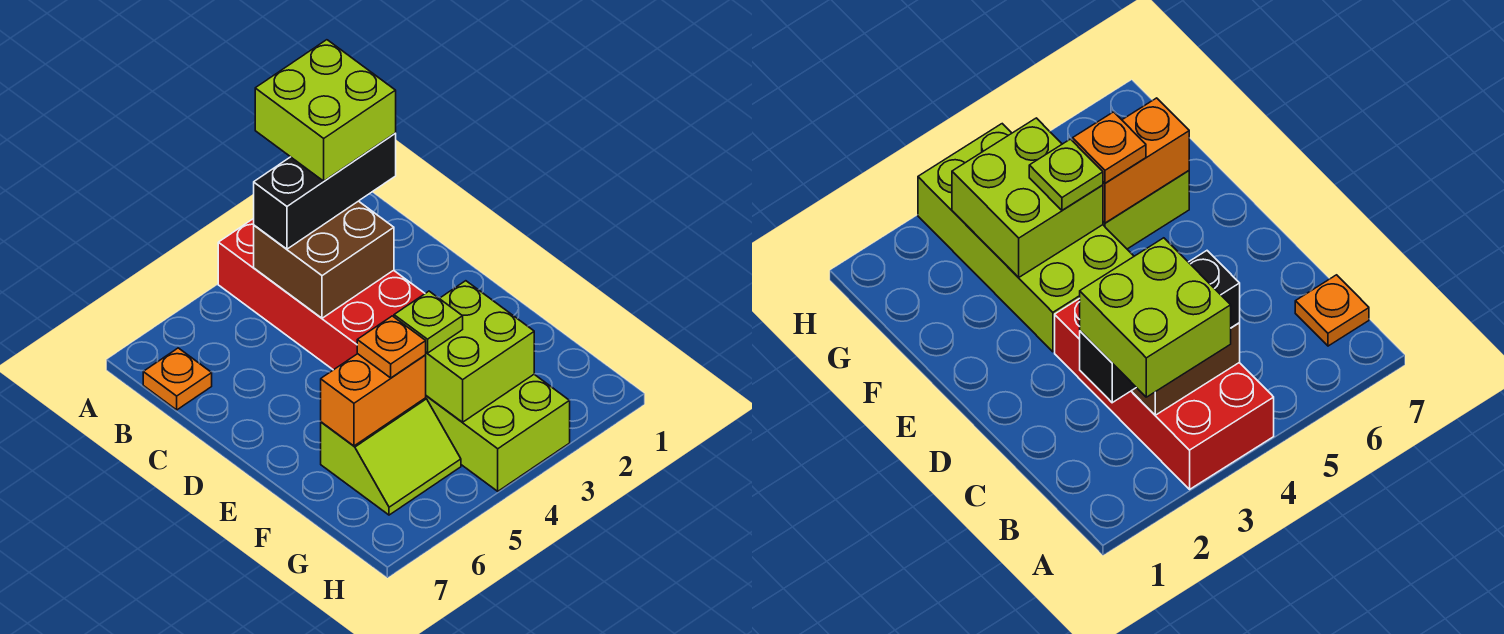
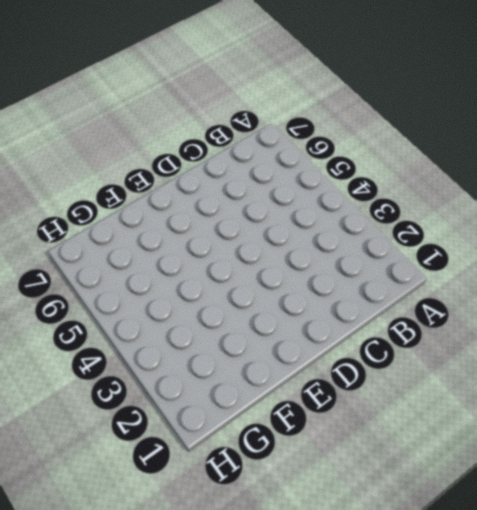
none -> red brick A3:D4 level 1
none -> orange plate B7 level 1

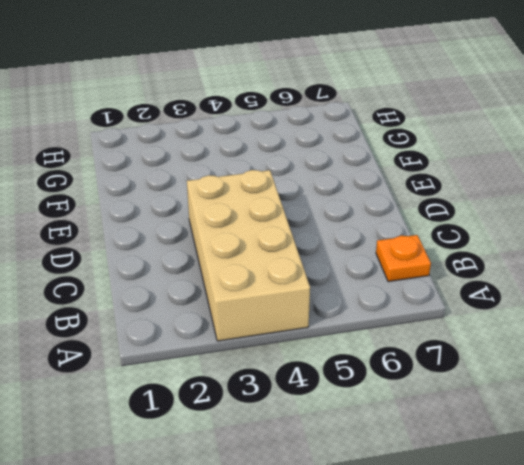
tan brick A3:D4 level 1 -> red brick A3:D4 level 1
none -> lime brick E3:H4 level 1
none -> lime slope F5:G6 level 1 top F

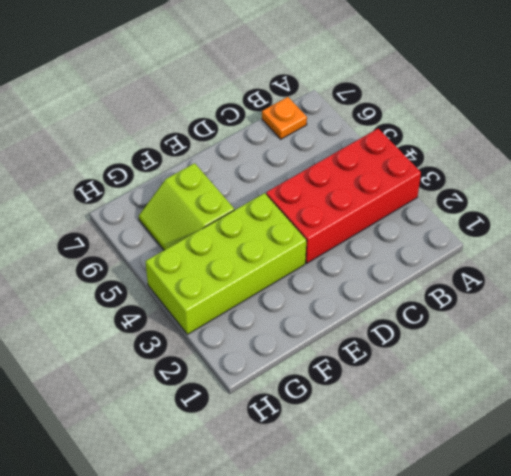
none -> brown brick B3:C4 level 2
none -> lime brick F3:G4 level 2

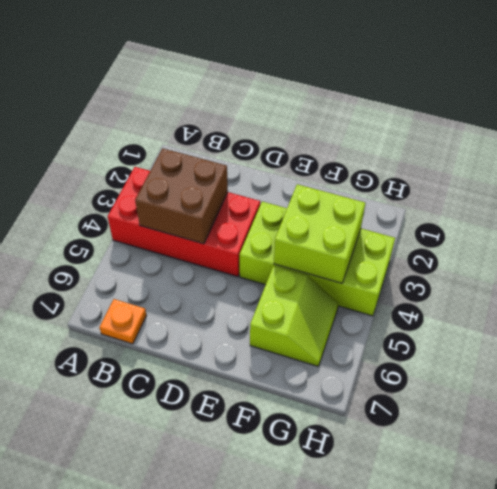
none -> orange brick F5:F6 level 2
none -> black brick B2:B4 level 3

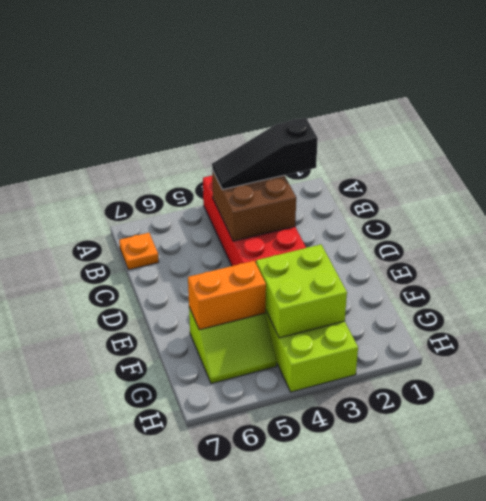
black slope B2:B4 level 3 top 2 -> black brick B2:B4 level 3
none -> lime plate F4 level 3
none -> orange plate F5 level 3

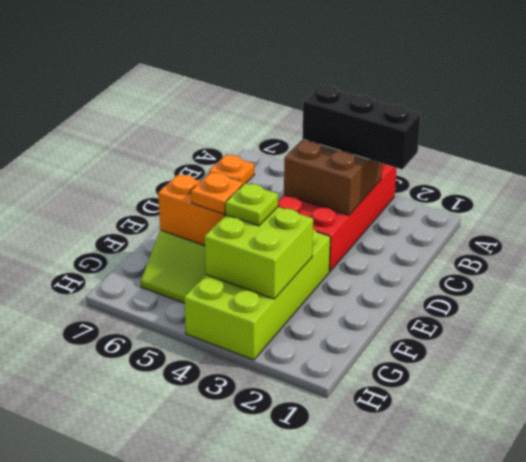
none -> lime brick A2:B3 level 4

